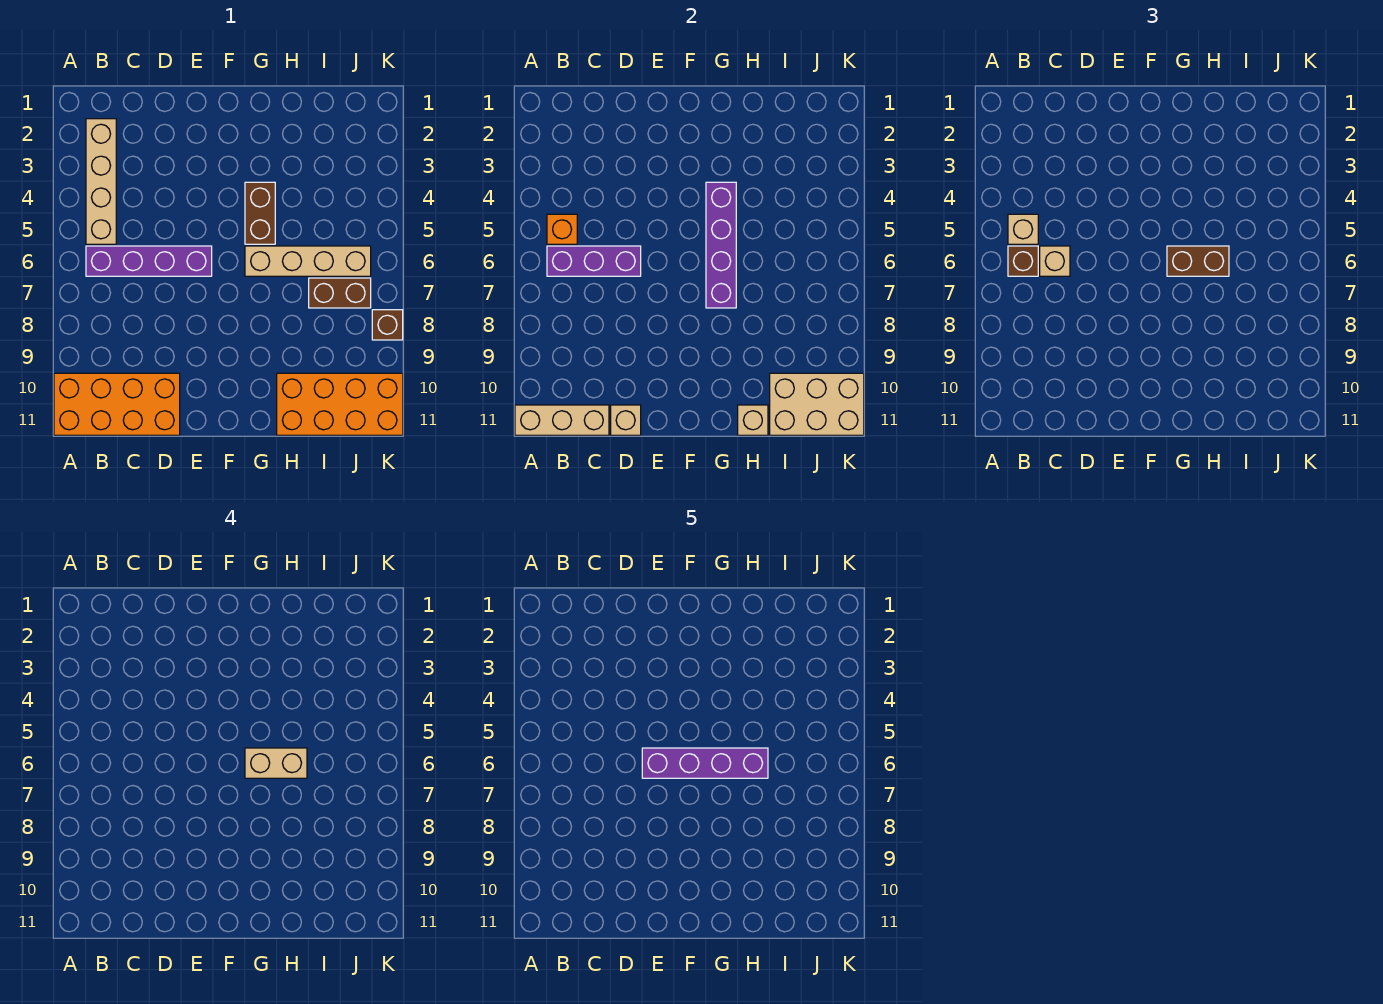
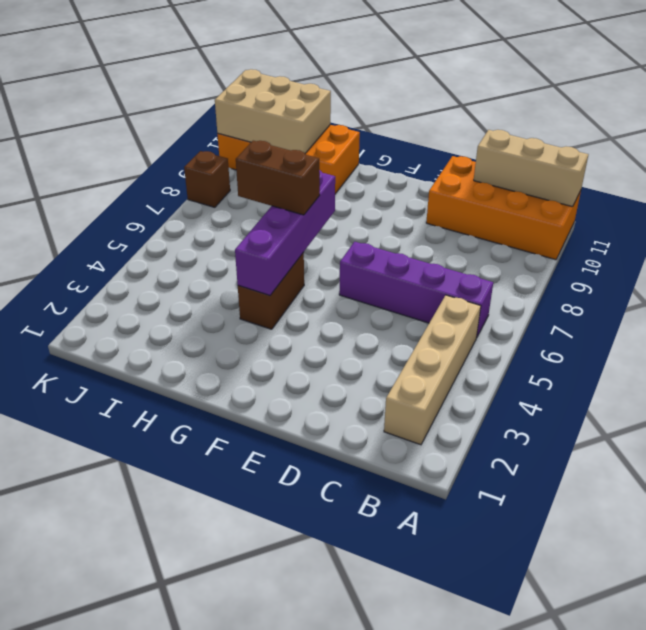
none -> tan brick G6:J6 level 1
none -> brown brick I7:J7 level 1
none -> orange brick B5 level 2

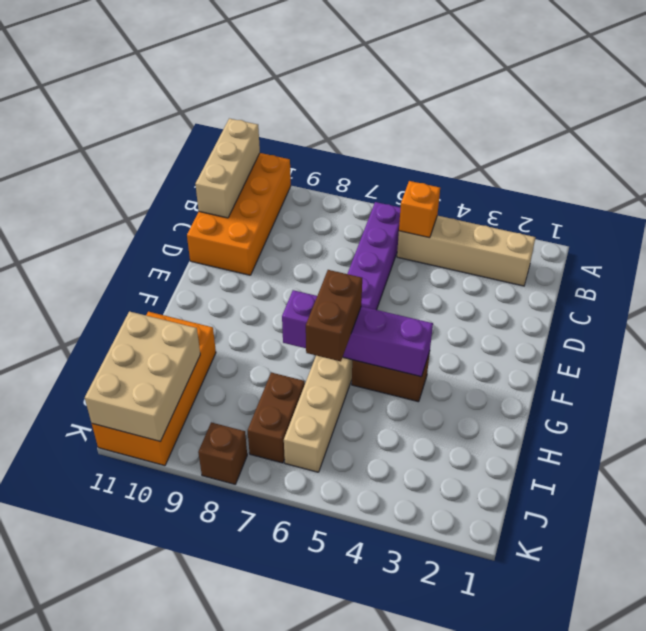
none -> purple brick B6:D6 level 2
none -> tan brick D11 level 2
none -> tan brick H11 level 2

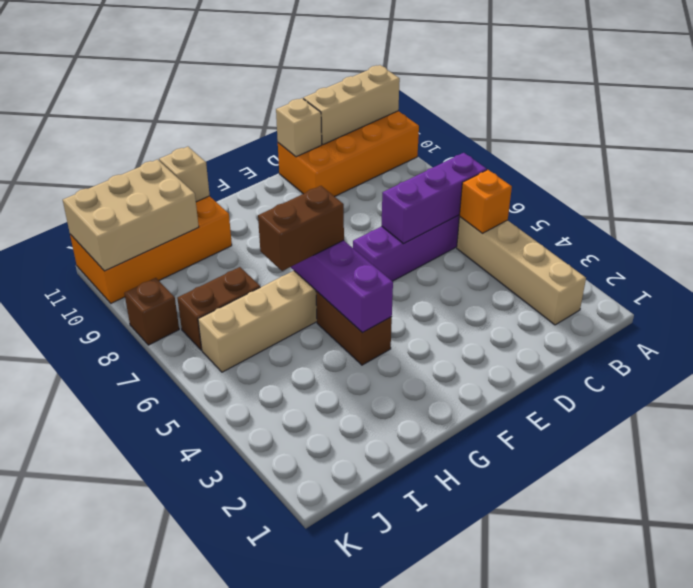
none -> tan brick B5 level 3
none -> brown brick B6 level 3
none -> tan brick C6 level 3

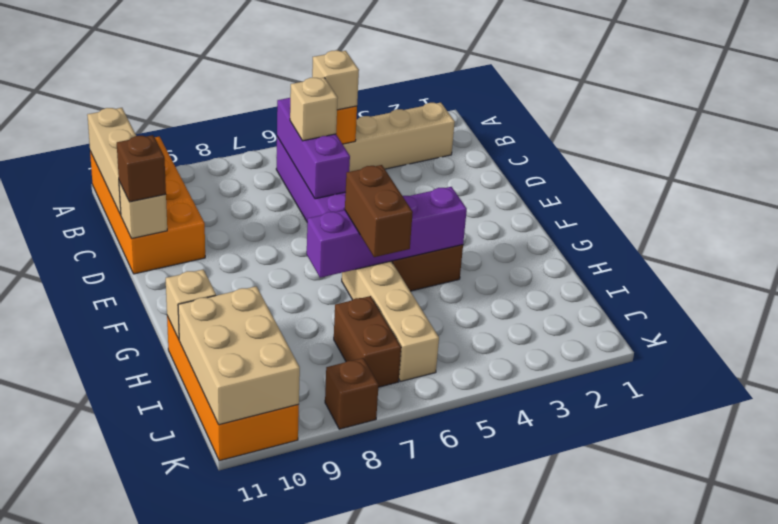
brown brick D11 level 3 -> brown brick B6 level 3
none -> tan brick G6:H6 level 4
none -> purple brick E6:H6 level 5

